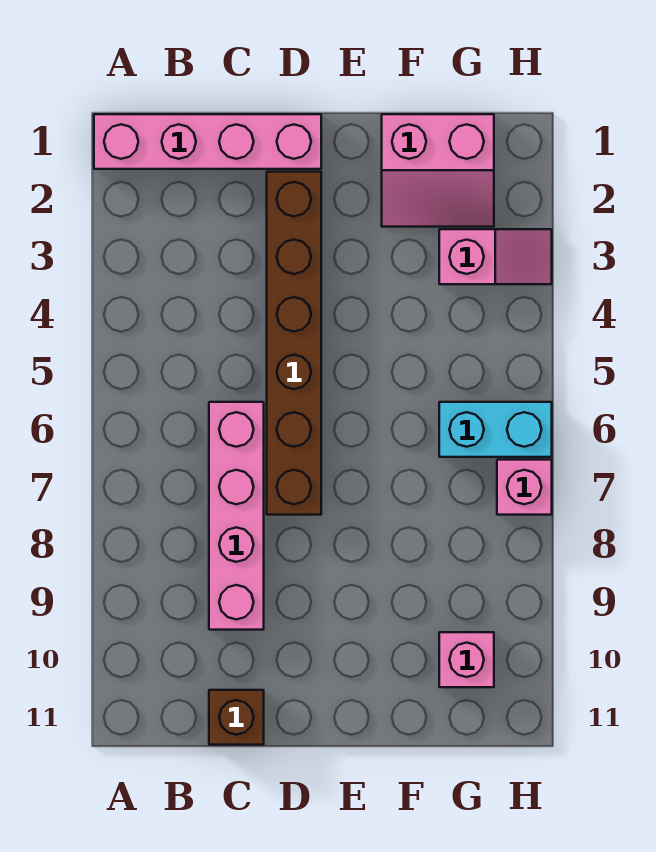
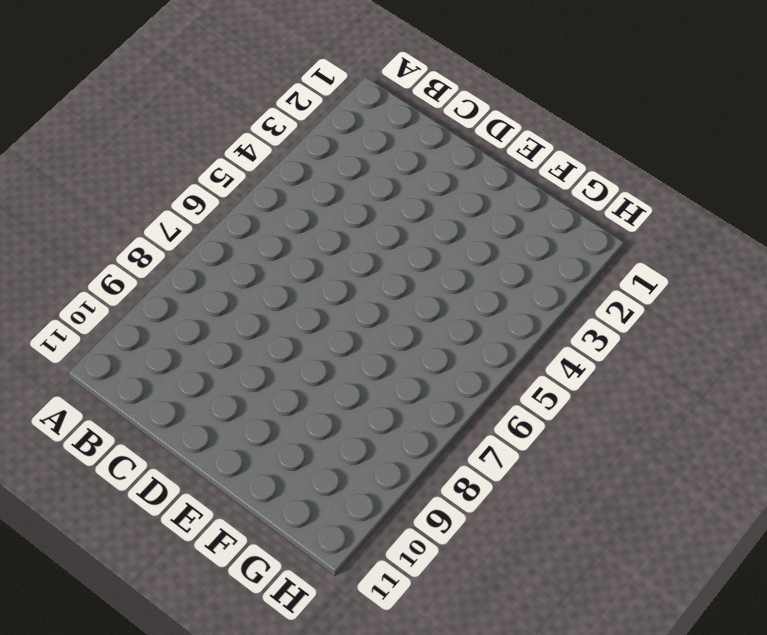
none -> pink brick A1:D1 level 1
none -> pink brick C6:C9 level 1

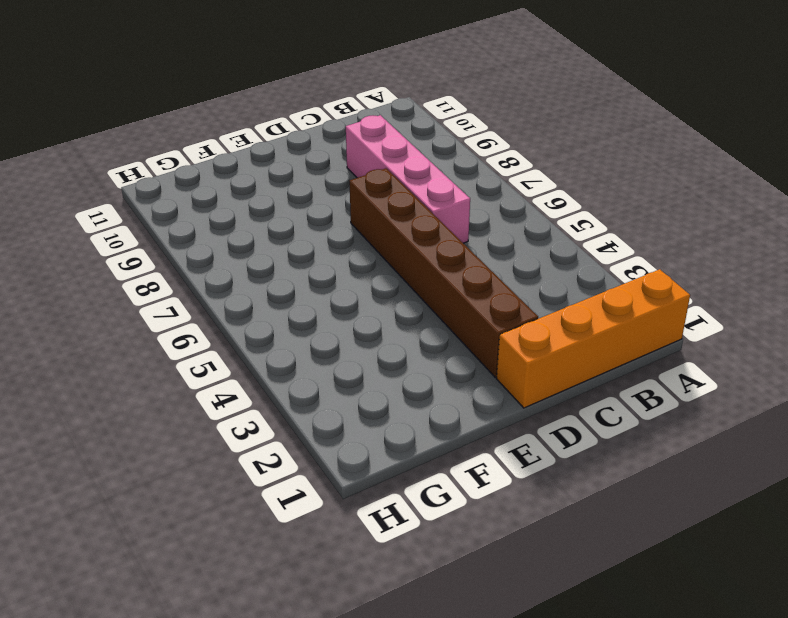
orange brick A1:D1 level 1 -> pink brick A1:D1 level 1
none -> brown brick C11 level 1
none -> pink slope F1:G2 level 1 top 1

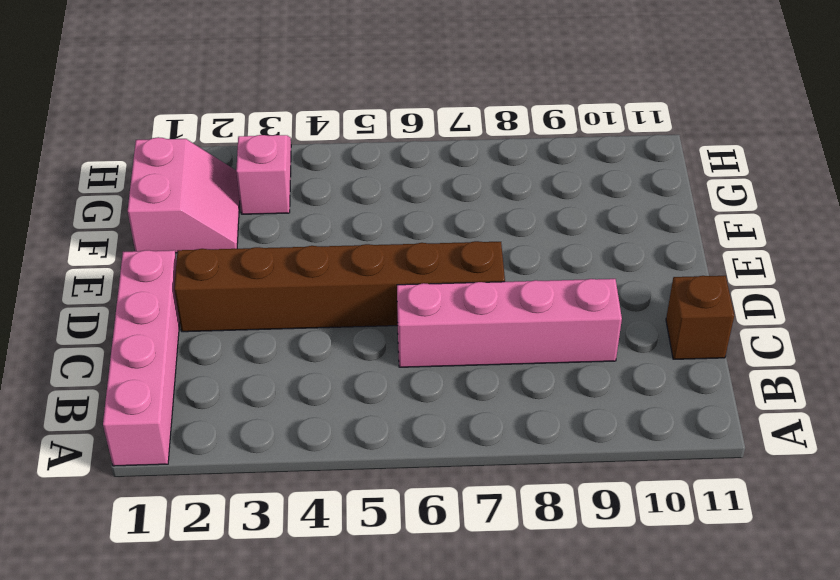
none -> cyan brick G6:H6 level 1
none -> pink brick G10 level 1

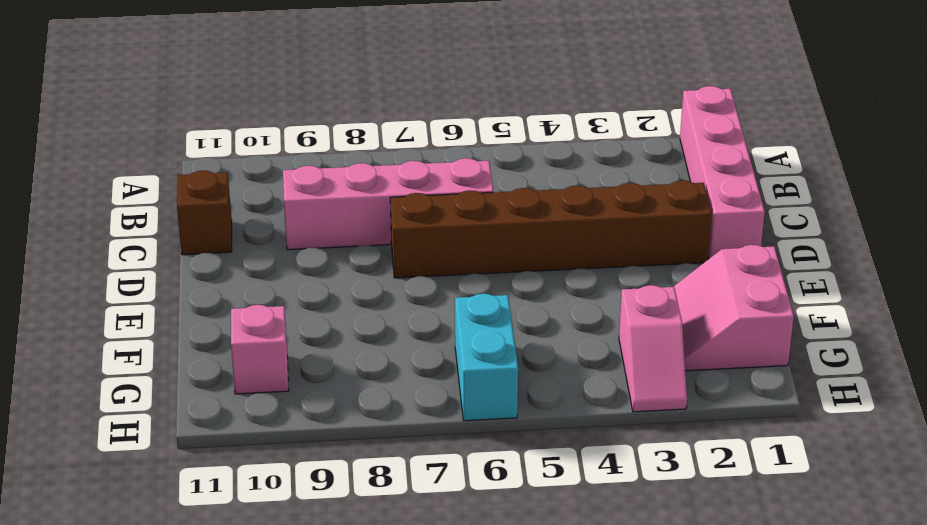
none -> pink brick H7 level 1

